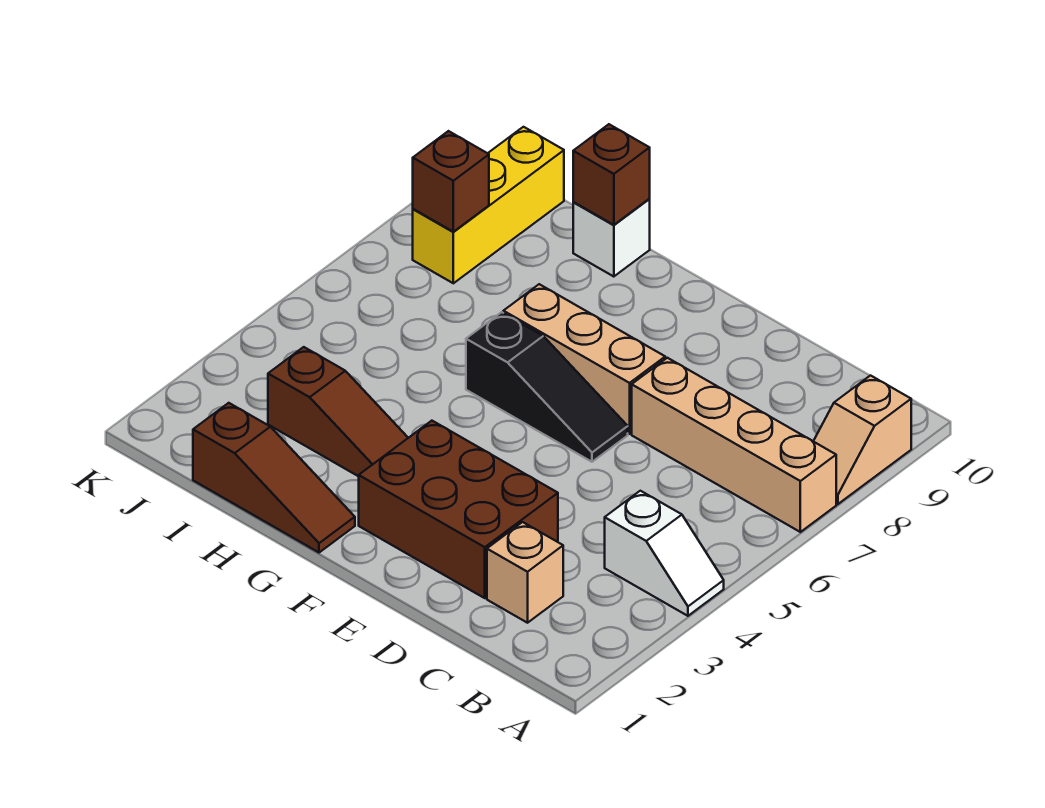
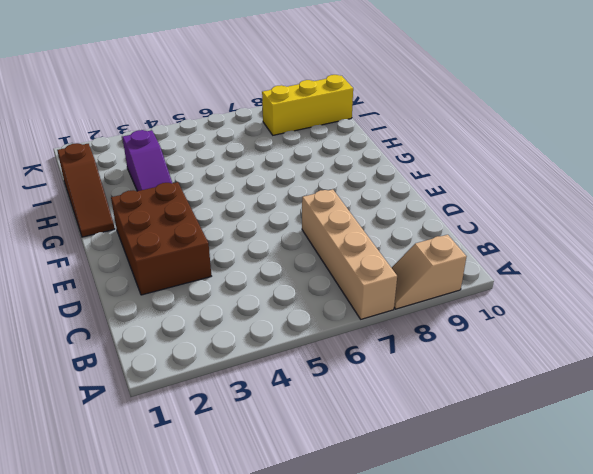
purple slope G3:I3 level 1 top I -> brown slope G3:I3 level 1 top I
none -> white slope A4:B4 level 1 top B
none -> tan brick C2 level 1
none -> black slope E6:G6 level 1 top G

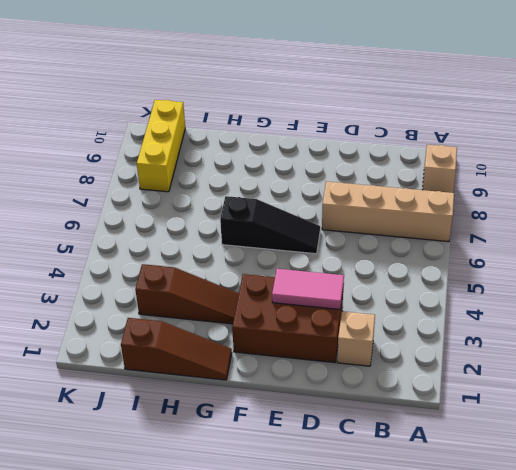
pink tile D3:E3 level 2 -> none
none -> white slope A4:B4 level 1 top B
none -> tan brick E7:G7 level 1
none -> white brick H10 level 1

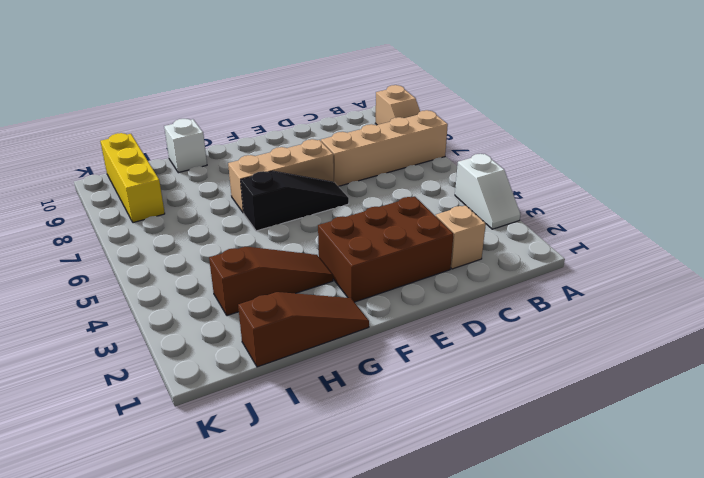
white slope A3:A4 level 1 top 4 -> white slope A4:B4 level 1 top B
none -> brown brick H10 level 2
none -> brown brick J8 level 2

